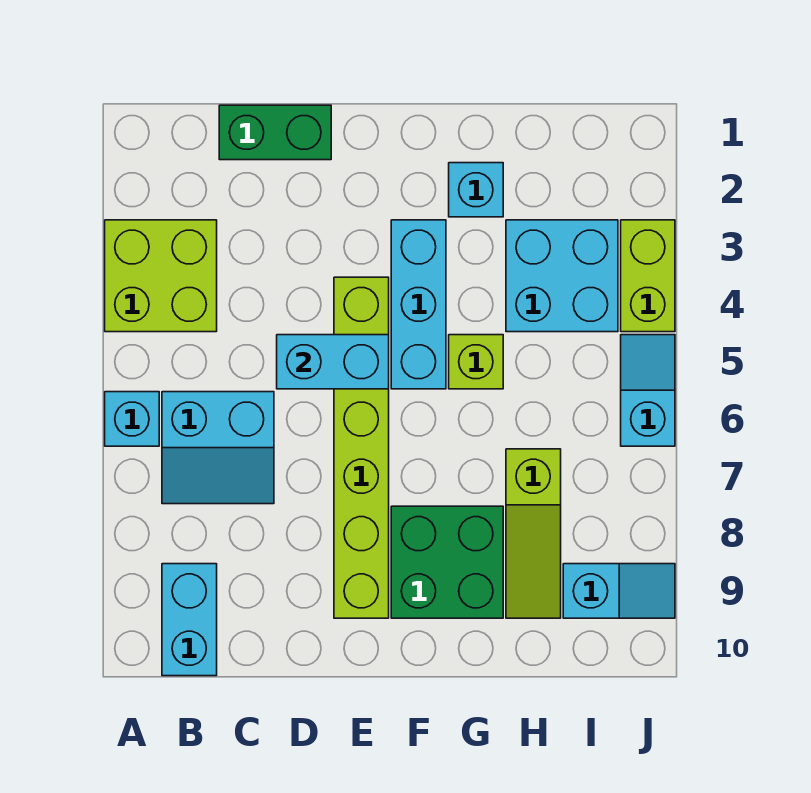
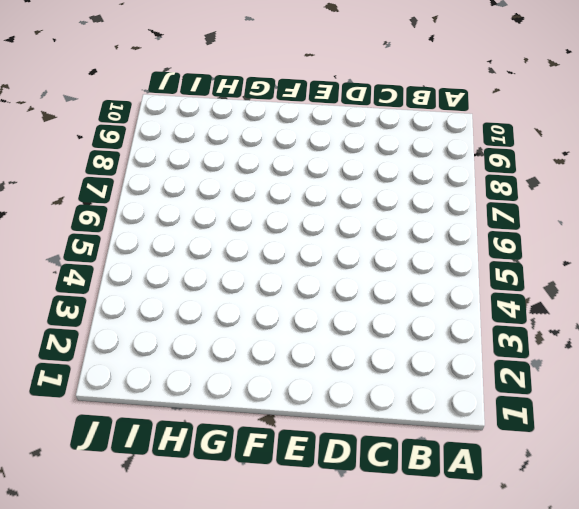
none -> lime brick A3:B4 level 1
none -> cyan brick A6 level 1
none -> cyan slope B6:C7 level 1 top 6

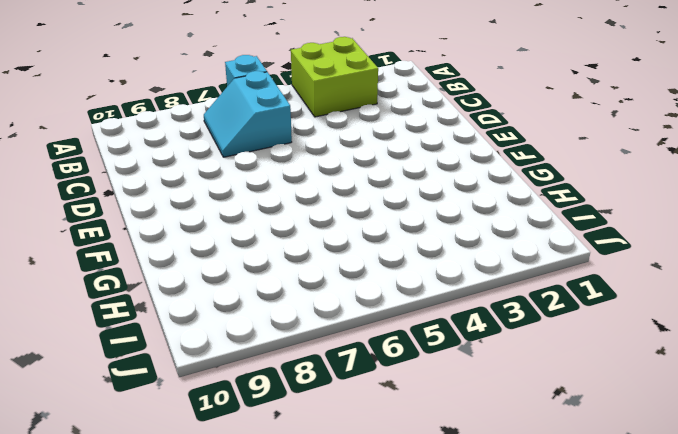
none -> cyan brick B9:B10 level 1
none -> green brick C1:D1 level 1
none -> lime brick E4:E9 level 1

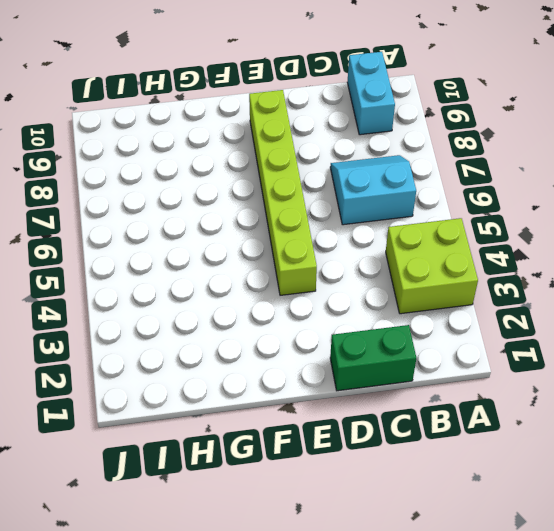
none -> cyan brick A6 level 1
none -> cyan brick F3:F5 level 1
none -> green brick F8:G9 level 1

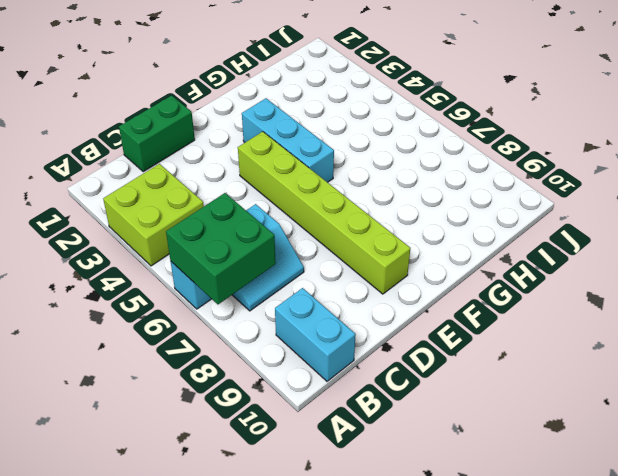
green brick A6:B7 level 2 -> green brick F8:G9 level 1
none -> cyan brick G2 level 1
none -> lime brick G5 level 1
none -> cyan brick H3:I4 level 1

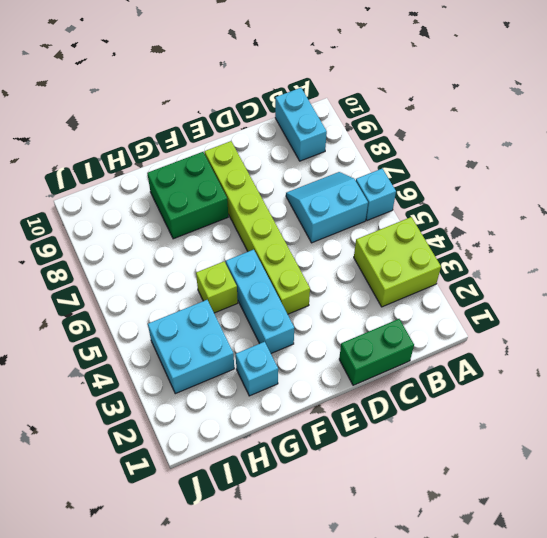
none -> lime slope H7:H9 level 1 top 7
none -> cyan slope I9:J9 level 1 top I
none -> lime brick J3:J4 level 1

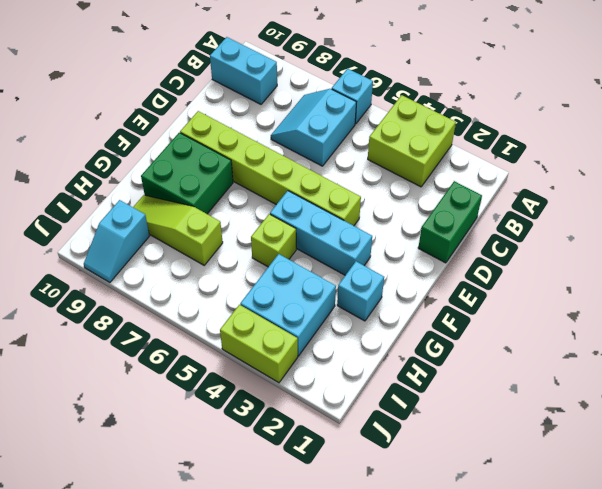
none -> cyan slope J5:J6 level 1 top 6
none -> cyan brick D5:E5 level 2

